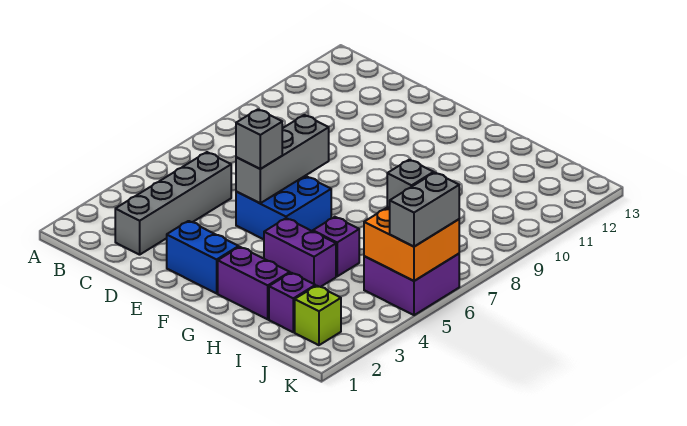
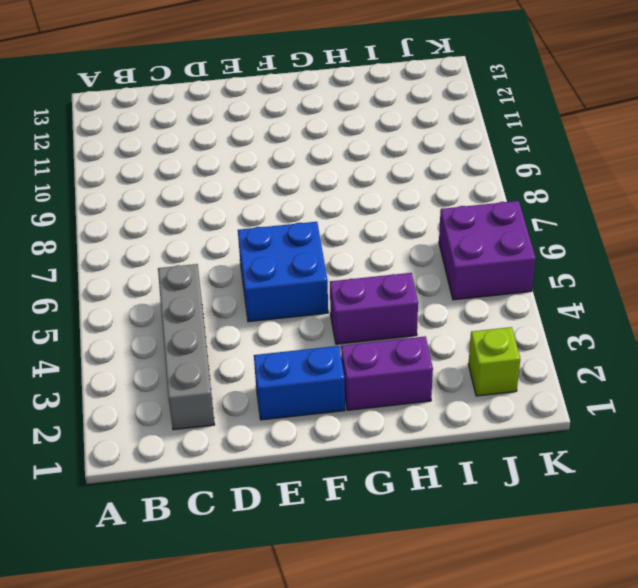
none -> purple brick H5 level 1
none -> purple brick I2 level 1
none -> grey brick E5:E7 level 2

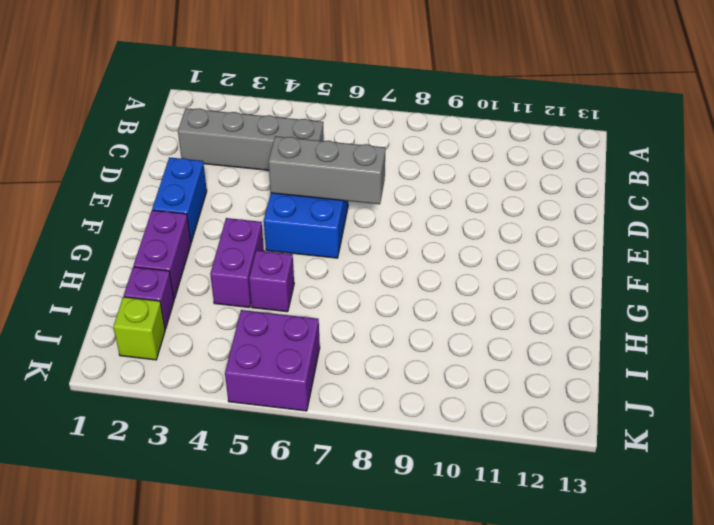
none -> orange brick J5:K6 level 2
none -> grey brick E5 level 3
none -> grey brick J6 level 3

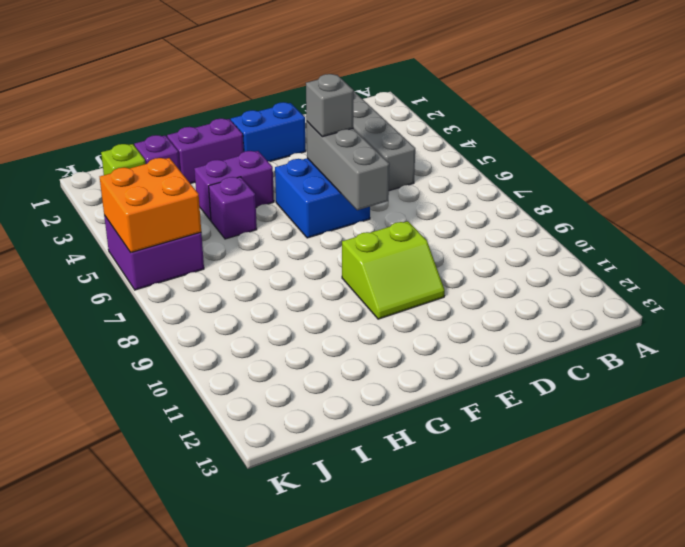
lime slope E9:F10 level 1 top 9 -> none
none -> grey brick J6 level 3
none -> grey brick K5:K6 level 3

